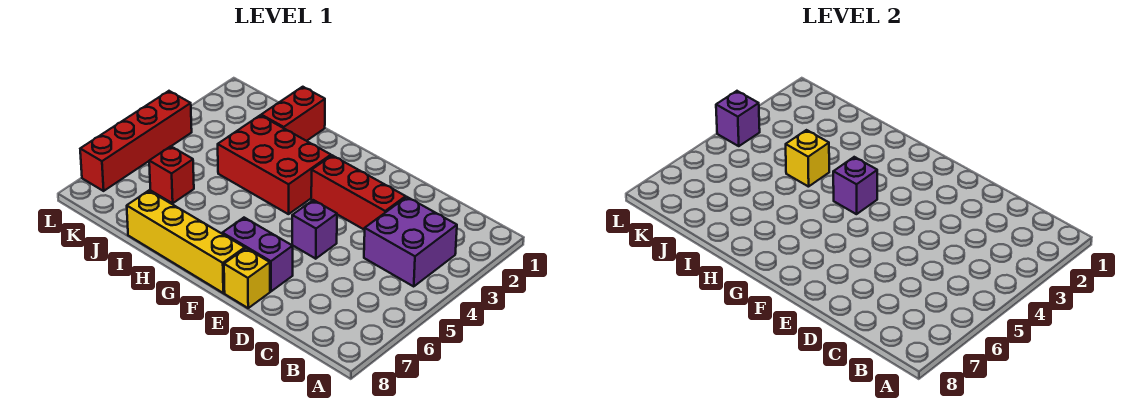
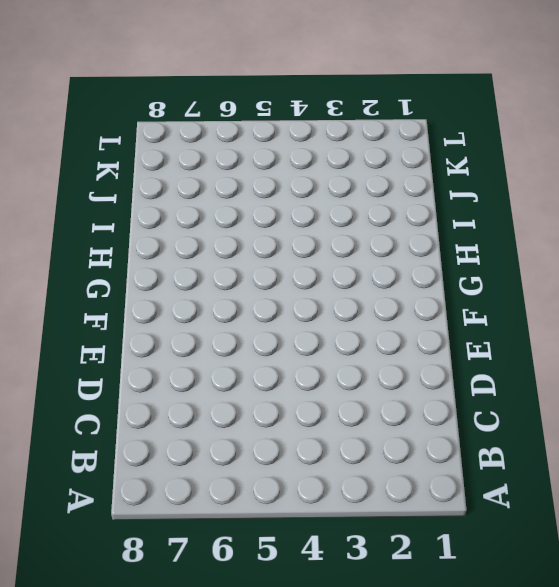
none -> purple brick B3:C4 level 1
none -> red brick D3:F3 level 1
none -> purple brick E5 level 1

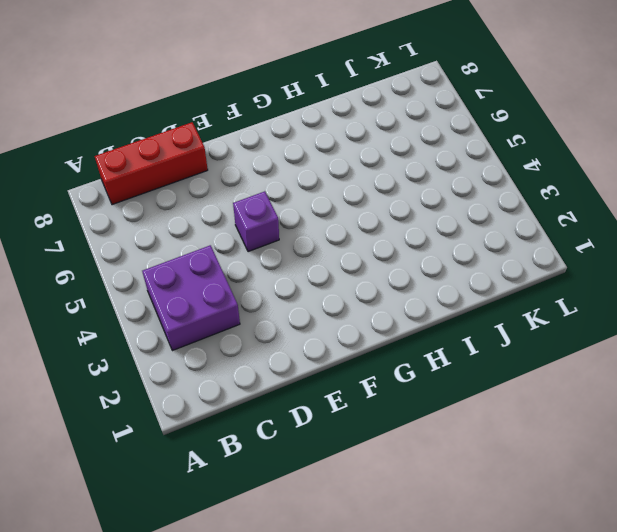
red brick B8:D8 level 1 -> red brick D3:F3 level 1
none -> purple brick E7:F7 level 1
none -> yellow brick E8 level 1
none -> yellow brick F8:I8 level 1

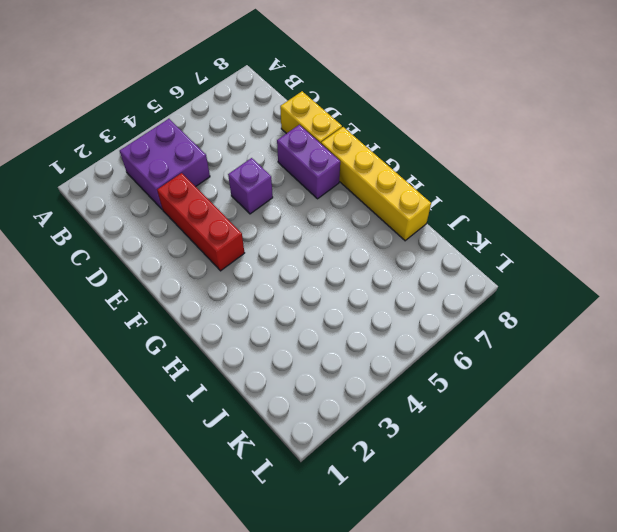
yellow brick D8:E8 level 1 -> yellow brick E8 level 1
none -> red brick G3:I4 level 1
none -> red brick I1:I2 level 1
none -> red brick J6 level 1

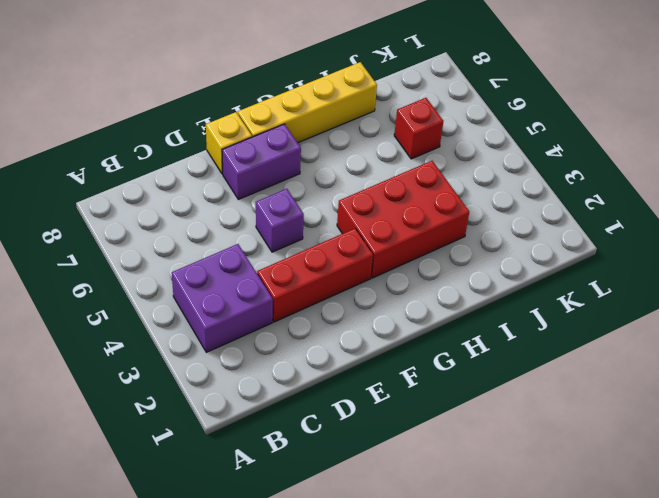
none -> red brick I1:I2 level 1
none -> red brick L4:L7 level 1
none -> purple brick G4 level 2

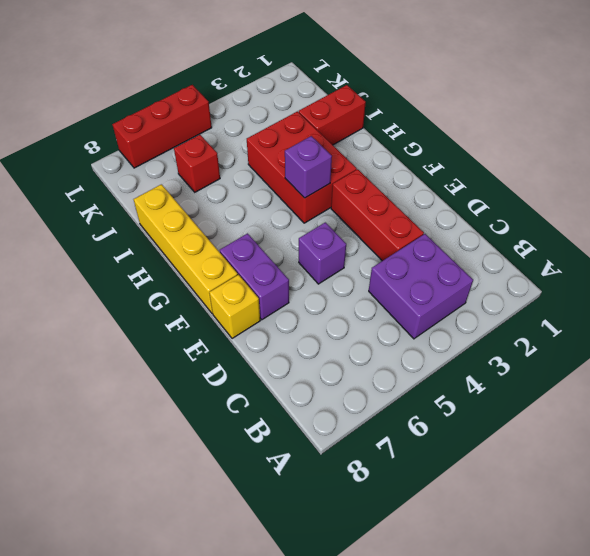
red brick L5:L7 level 1 -> red brick L4:L7 level 1
none -> yellow brick I4 level 2
none -> purple brick L4 level 2

